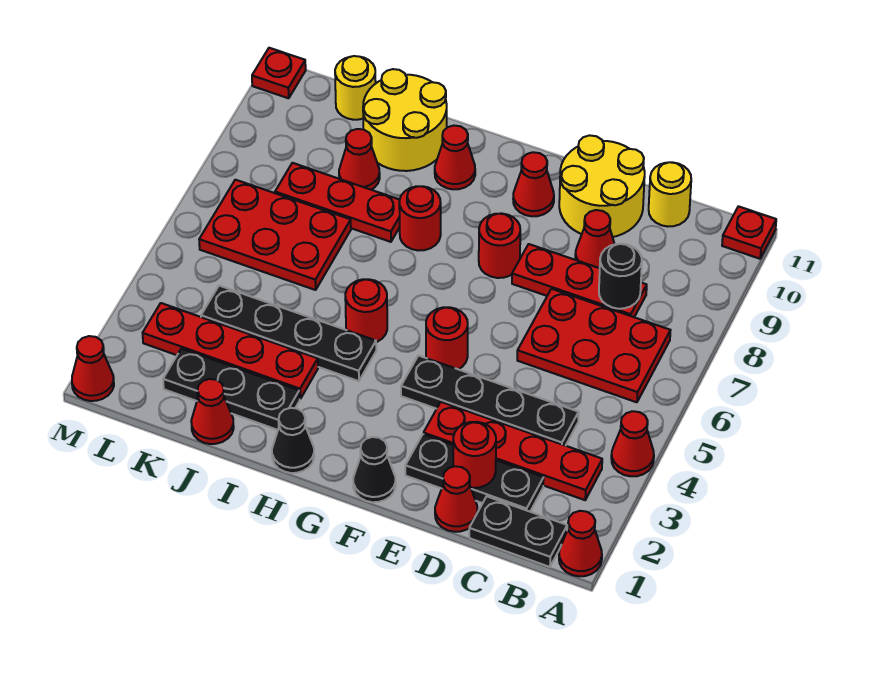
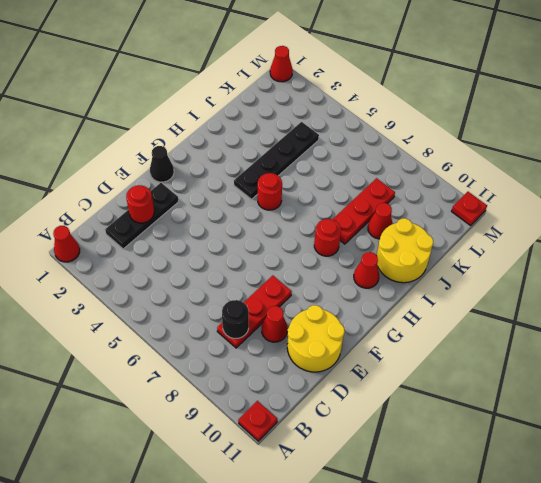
none -> red cone A4 level 1
none -> black plate B1:C1 level 1
none -> red plate B3:E3 level 1
none -> red plate B6:D7 level 1

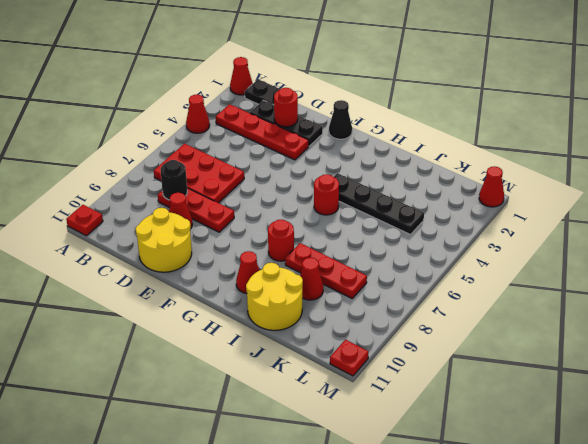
none -> black plate C4:F4 level 1
none -> yellow round brick C11 level 1
none -> red cone D1 level 1
none -> red round brick F5 level 1

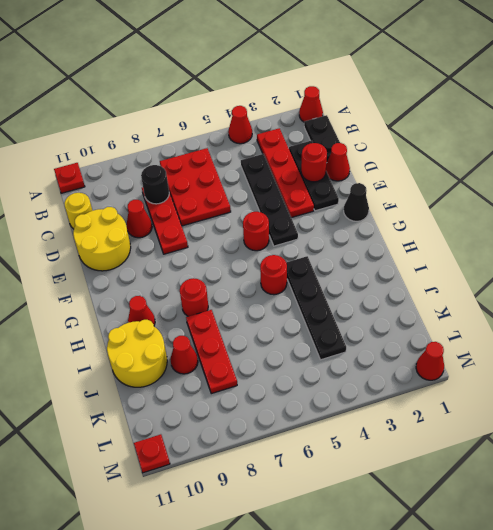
none -> red round brick F8 level 1
none -> red cone F10 level 1
none -> black cone H1 level 1
none -> black plate I2:K2 level 1

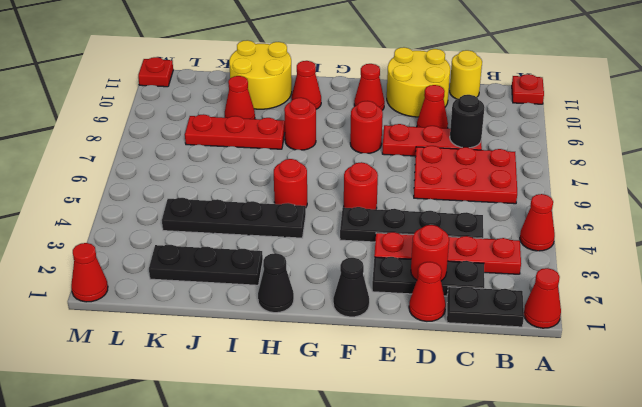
none -> red plate I3:L3 level 1
none -> red cone J1 level 1
none -> red plate J6:L7 level 1
none -> yellow round brick K11 level 1

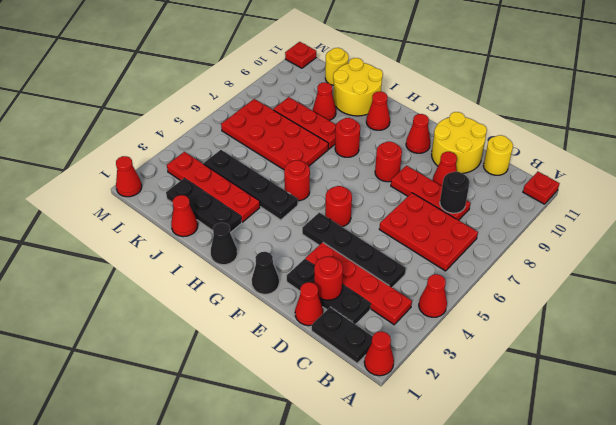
red plate I6:L7 level 1 -> red plate J6:L7 level 1

